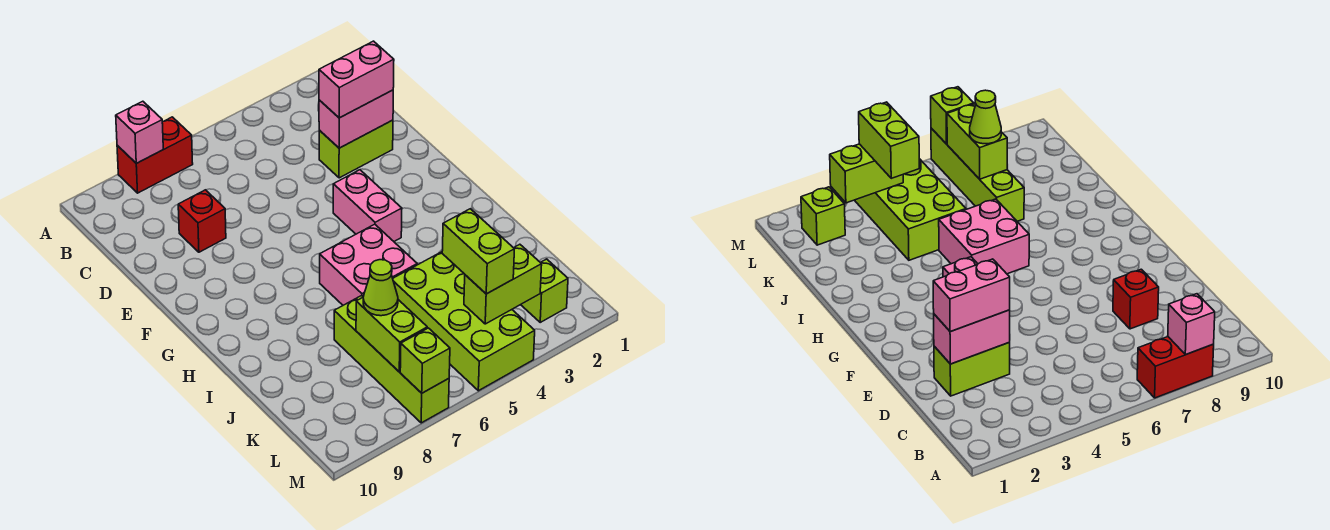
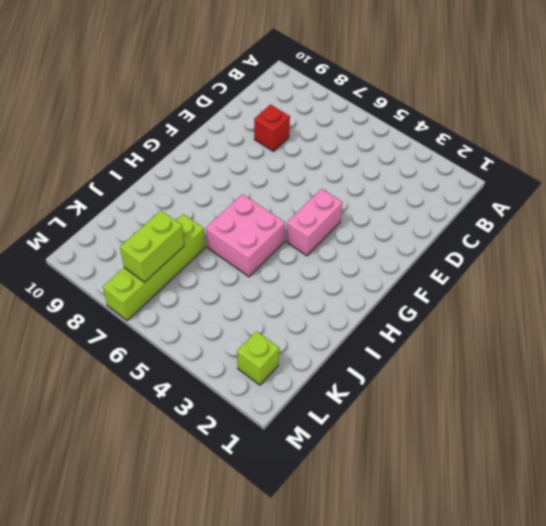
none -> red brick A7:A8 level 1
none -> lime brick D2:D3 level 1
none -> lime brick J4:M5 level 1

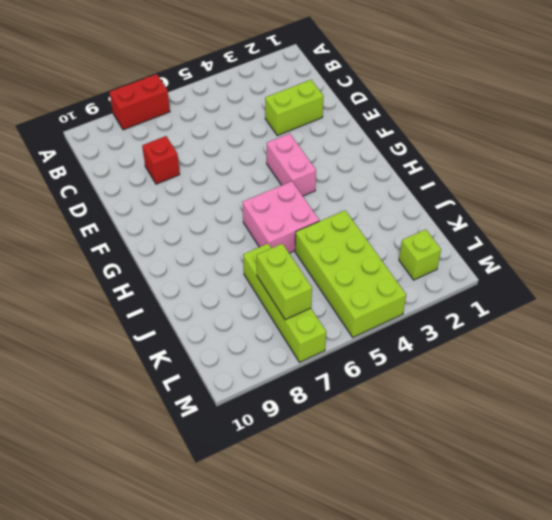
none -> pink brick A8 level 2
none -> pink brick D2:D3 level 2
none -> lime brick L3:L4 level 2

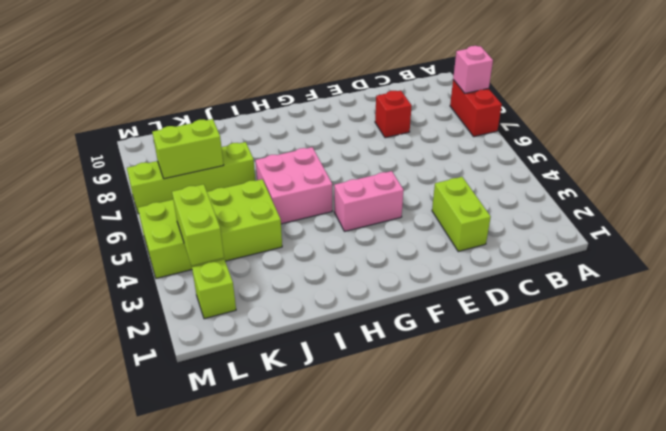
none -> pink brick D2:D3 level 2
none -> lime brick M7 level 2
none -> pink brick D2:D3 level 3

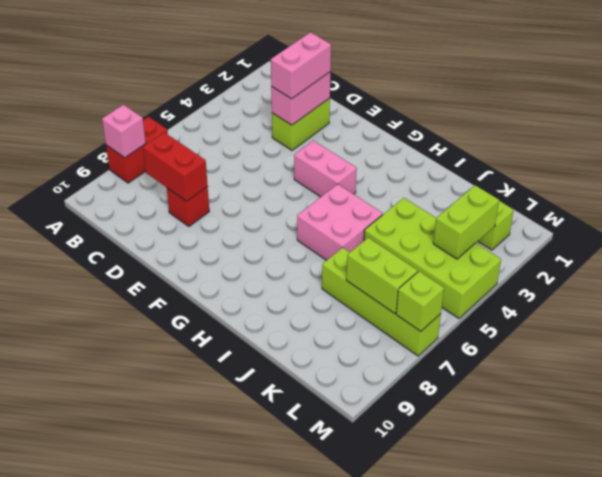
red brick C8:D8 level 2 -> none
none -> lime brick K4:L4 level 3
none -> lime cone K7 level 3

